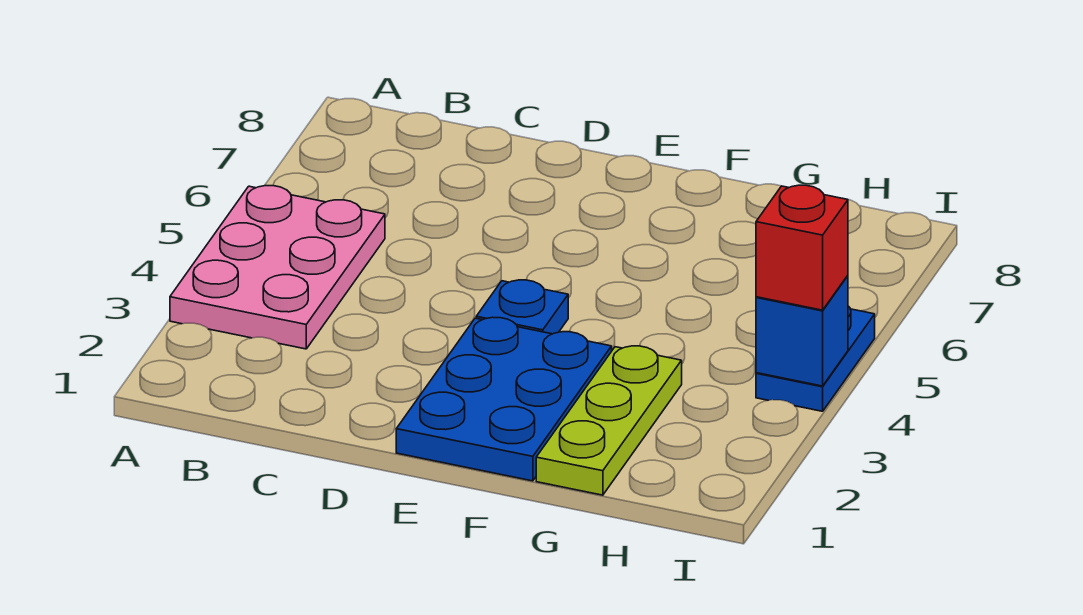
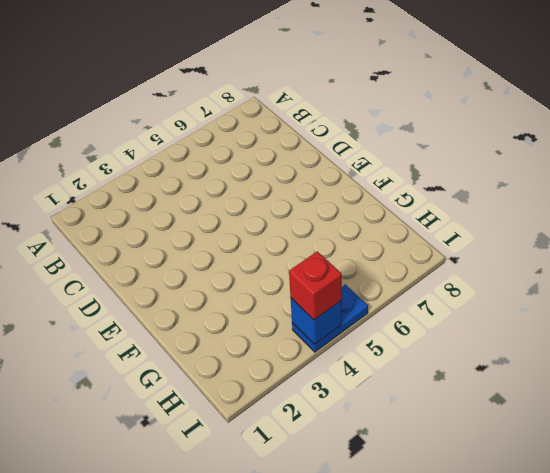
none -> pink plate A3:B5 level 1
none -> blue plate E1:F3 level 1

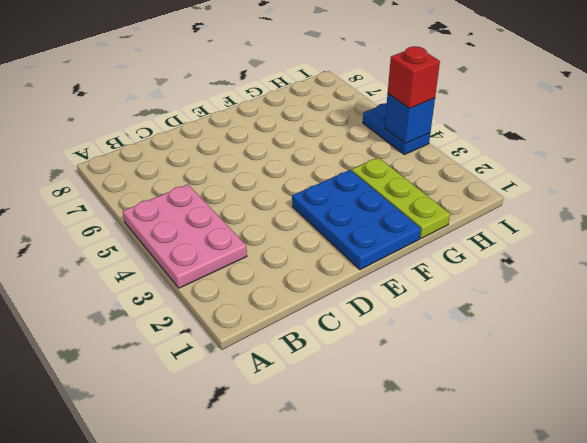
none -> blue plate E4 level 1

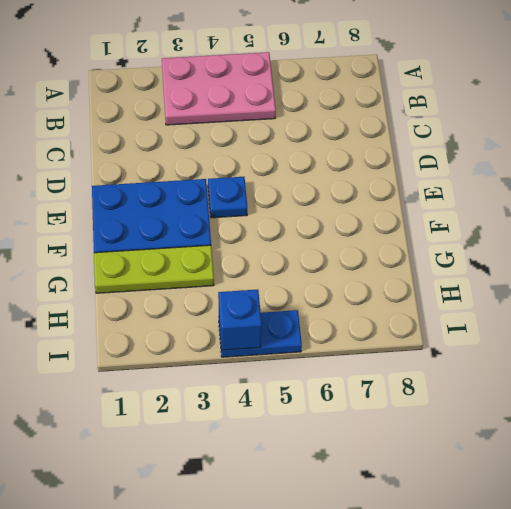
none -> red brick I4 level 3

